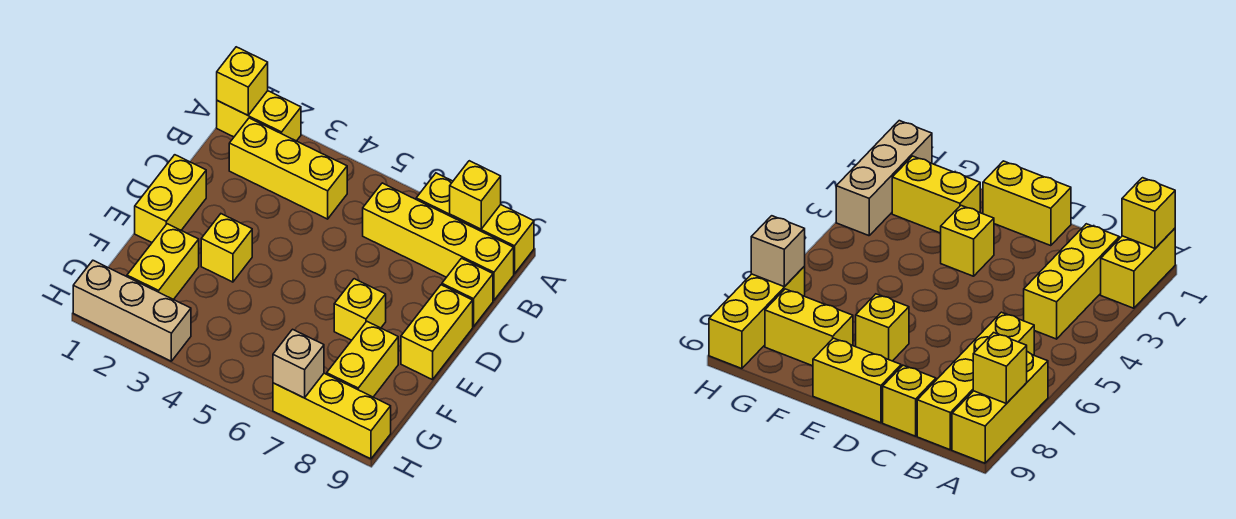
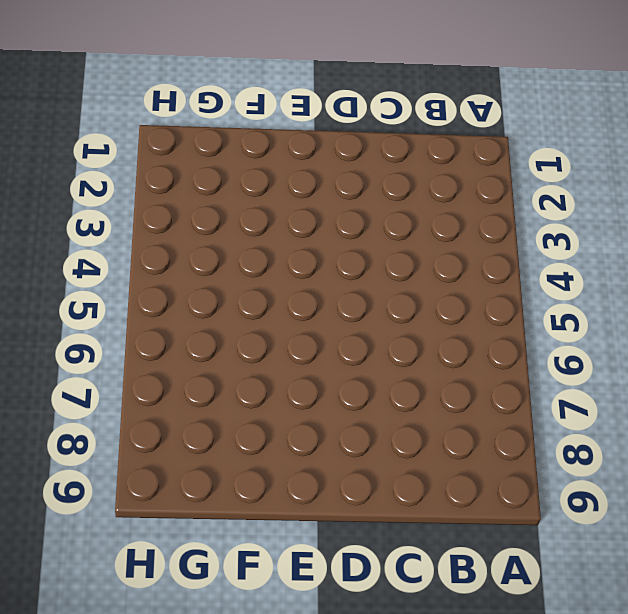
none -> yellow brick A1:A2 level 1
none -> yellow brick A7:A9 level 1
none -> yellow brick B2:B4 level 1

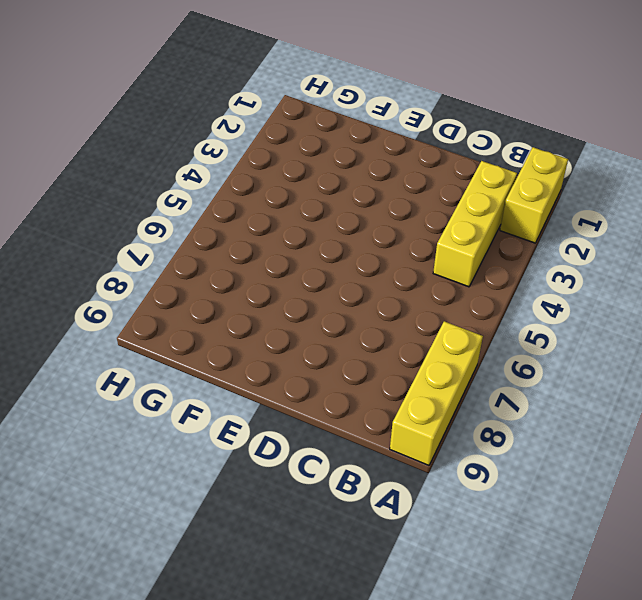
none -> yellow brick B6:B9 level 1
none -> yellow brick C9 level 1
none -> yellow brick D1:E1 level 1

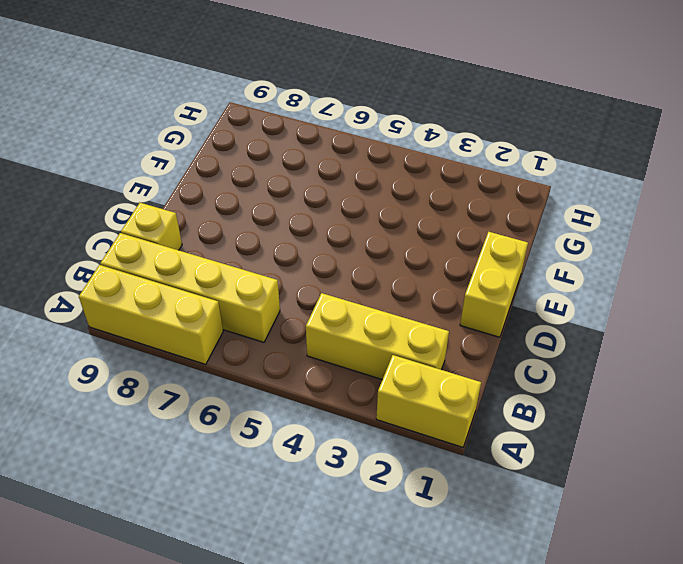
none -> yellow brick D9:E9 level 1
none -> yellow brick E3 level 1
none -> yellow brick E7 level 1

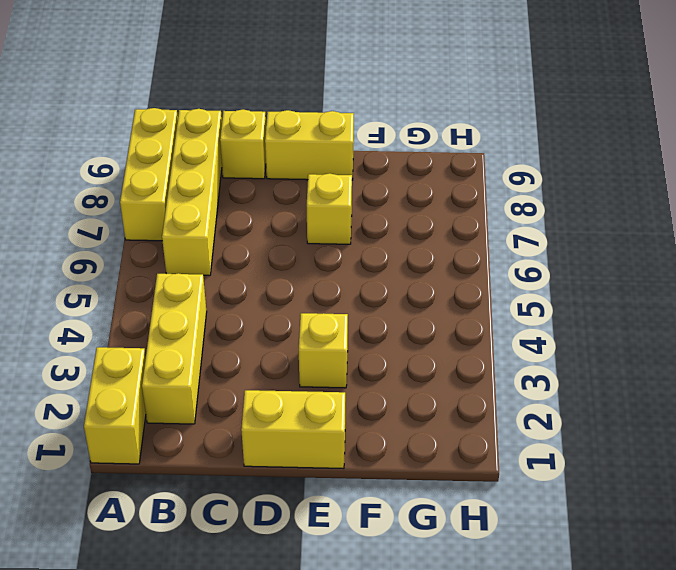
none -> yellow brick F2:G2 level 1
none -> yellow brick F8:G8 level 1
none -> tan brick H1:H3 level 1

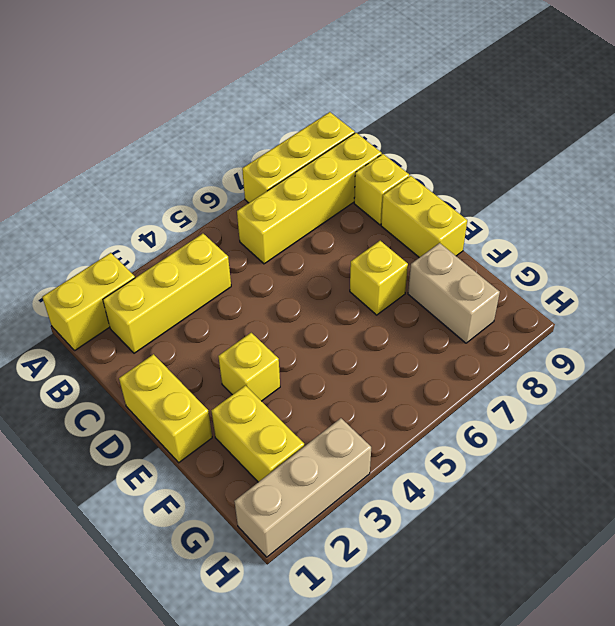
tan brick F8:G8 level 1 -> yellow brick F8:G8 level 1
none -> yellow brick H7:H9 level 1
none -> yellow brick A1 level 2
none -> yellow brick A8 level 2

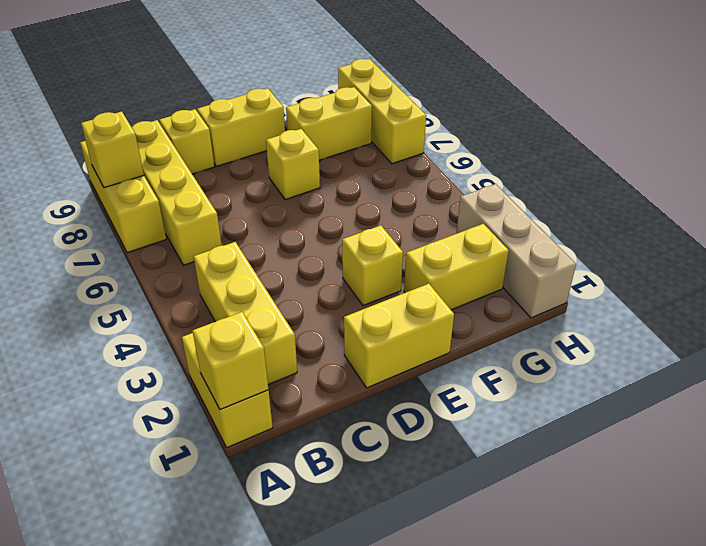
none -> tan brick H7 level 2

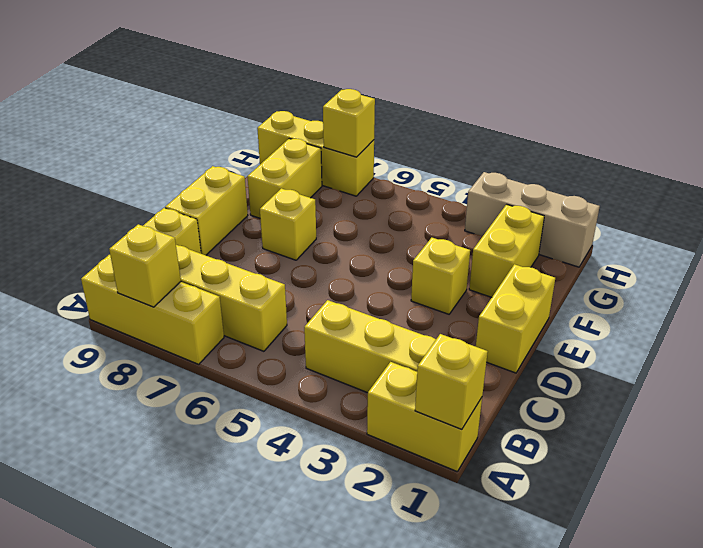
yellow brick H7 level 2 -> tan brick H7 level 2

